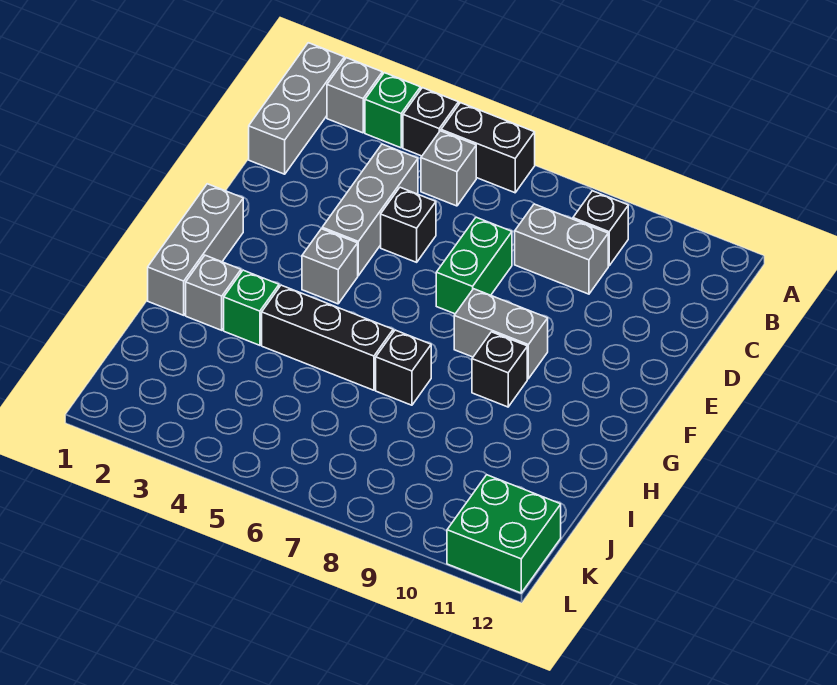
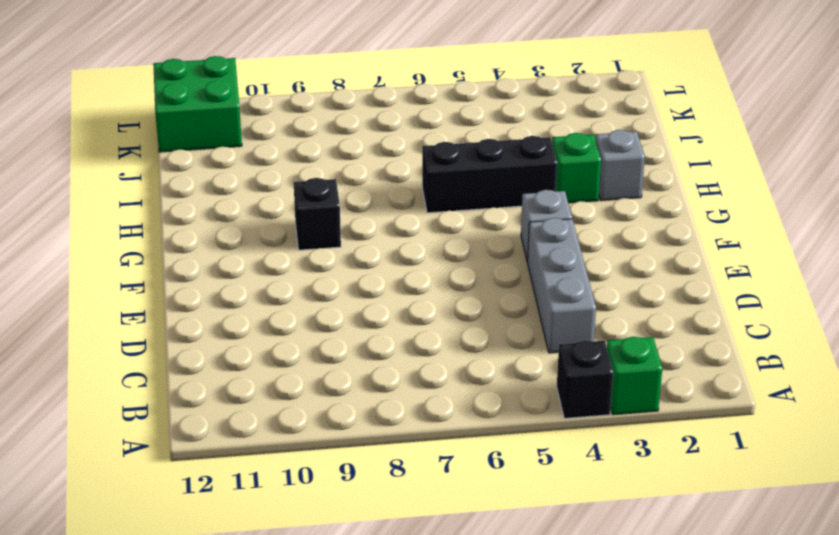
none -> grey brick A1:C1 level 1
none -> grey brick A2 level 1
none -> black brick A5:A6 level 1

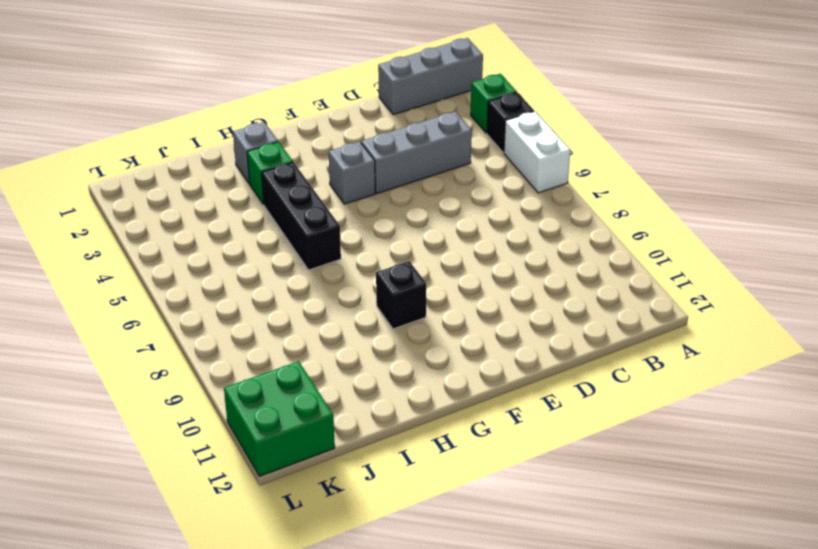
white brick A5:A6 level 1 -> black brick A5:A6 level 1
none -> grey brick A2 level 1
none -> grey brick B5 level 1
none -> black brick B9 level 1

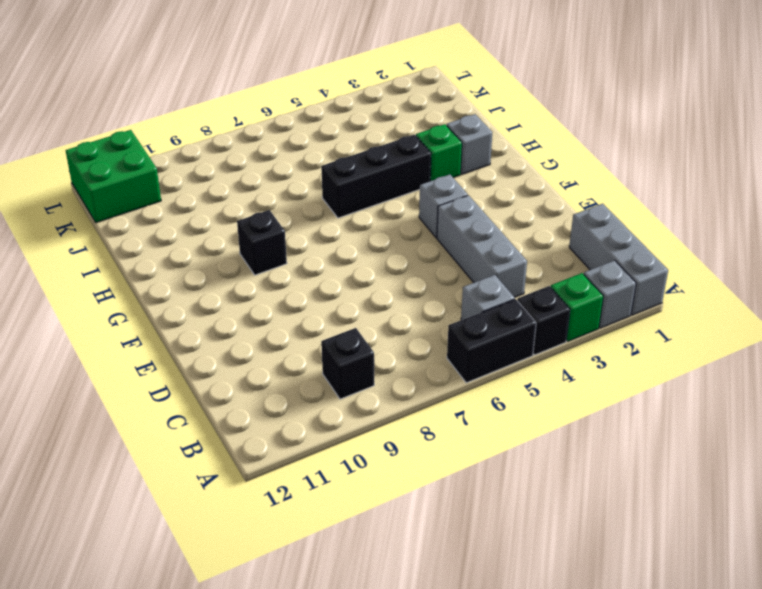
none -> grey brick C8:C9 level 1
none -> black brick D5 level 1
none -> green brick D7:E7 level 1

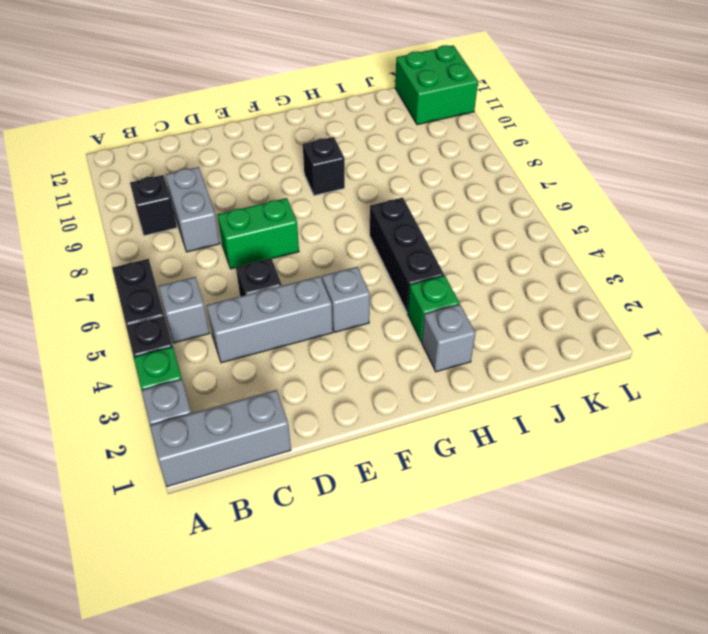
none -> grey brick F1:H1 level 1
none -> grey brick F8:F9 level 1
none -> black brick H7 level 1

